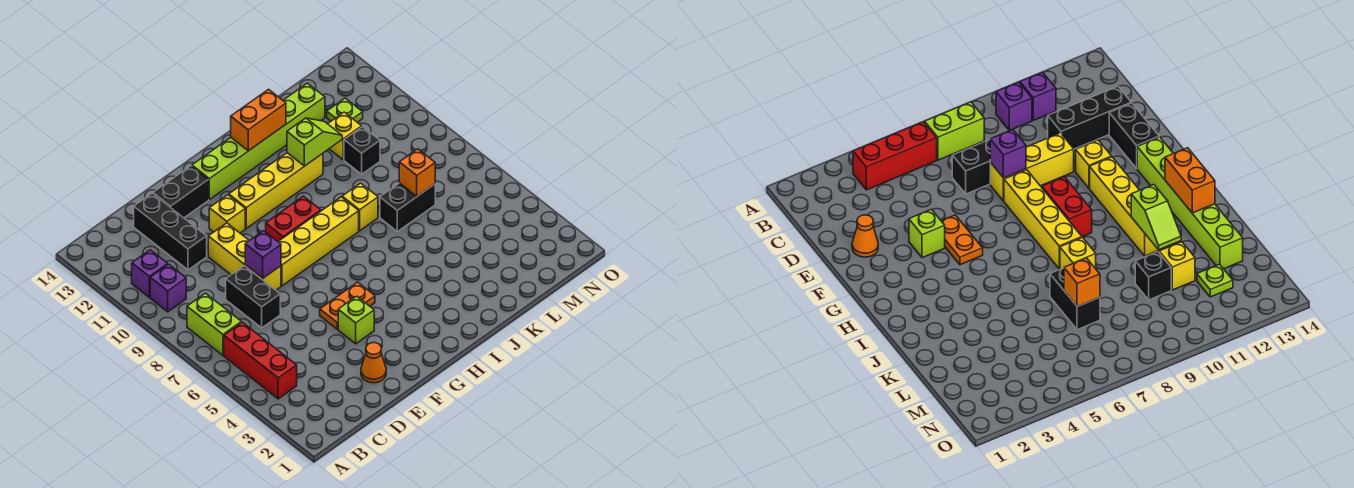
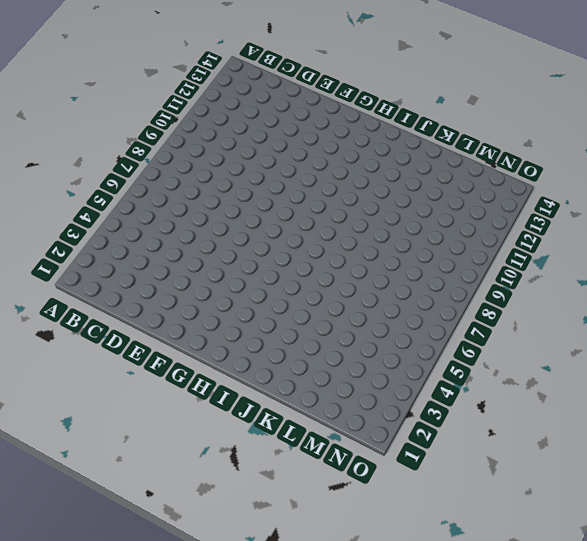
none -> red brick B4:B6 level 1
none -> lime brick B7:B8 level 1
none -> purple brick B10 level 1

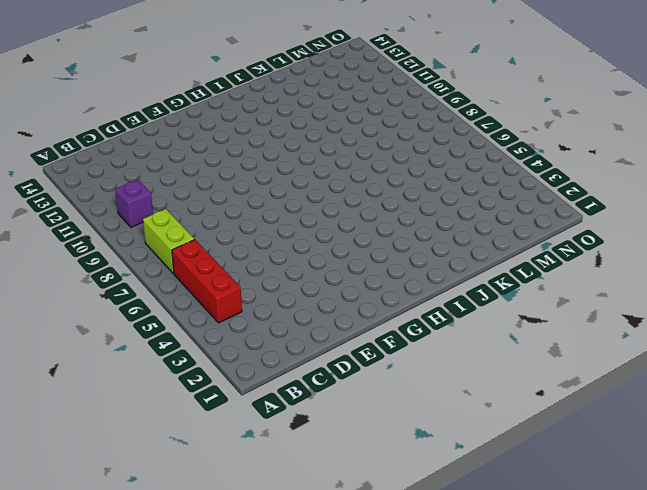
none -> purple brick B11 level 1
none -> black brick D7:D8 level 1
none -> black brick D11:D13 level 1

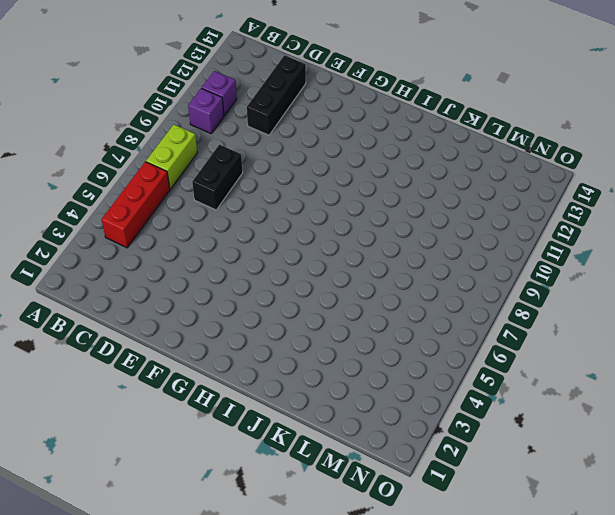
none -> orange cone E2 level 1
none -> yellow brick E8:E10 level 1
none -> black brick E13:F13 level 1

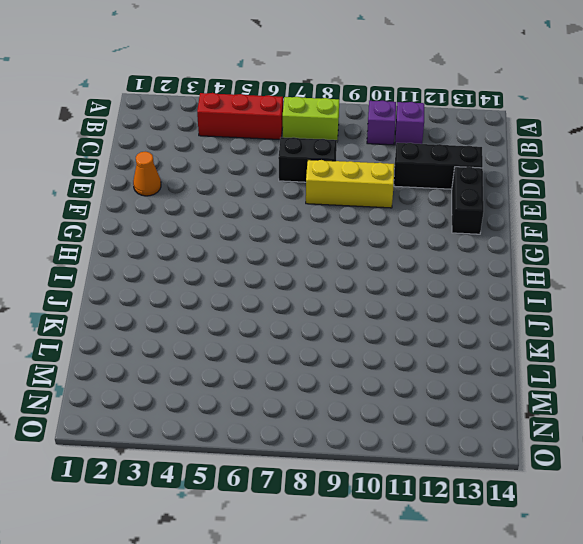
none -> lime brick F4 level 1
none -> orange plate F5:G5 level 1
none -> yellow brick F8:I8 level 1

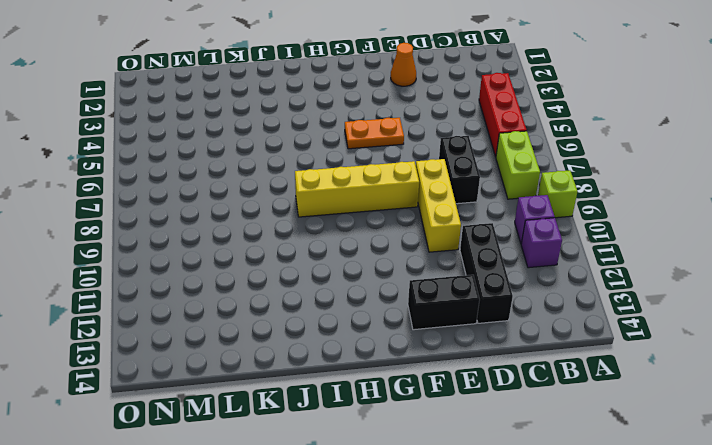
lime brick A9 level 1 -> lime brick F4 level 1
none -> yellow brick F11 level 1
none -> red brick G9:H9 level 1
none -> yellow brick G11:J11 level 1

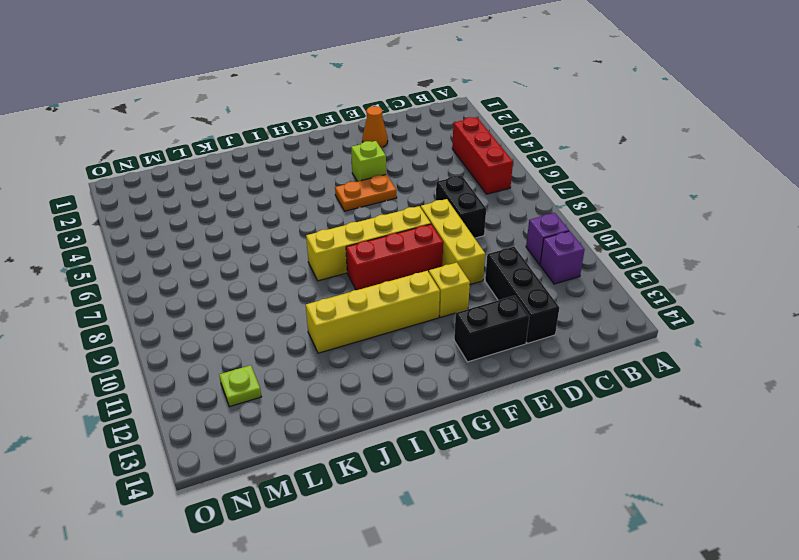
red brick F9:H9 level 1 -> red brick G9:H9 level 1
none -> lime brick B7:B8 level 1
none -> lime brick G13:L13 level 1
none -> yellow brick J8 level 1

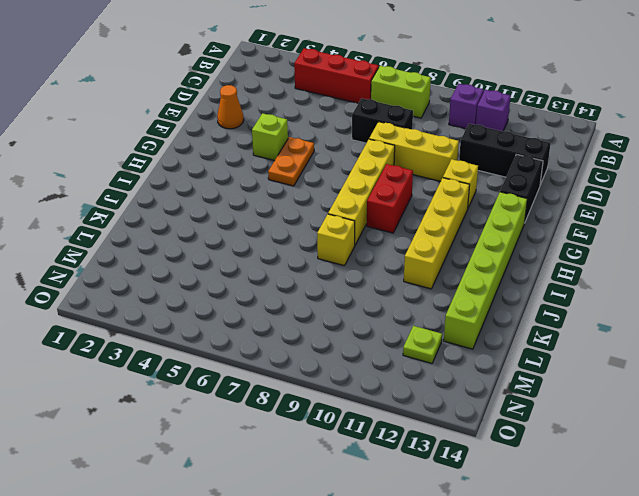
none -> black brick K7:L7 level 1
none -> black brick L10 level 1
none -> yellow brick L11 level 1

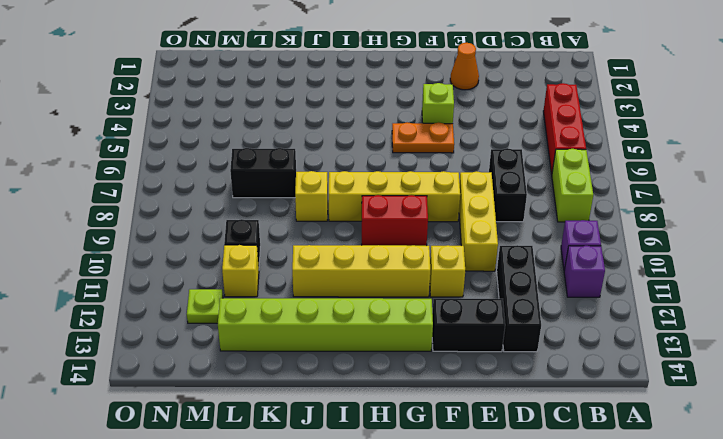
none -> purple brick E8 level 2
none -> orange brick I13:J13 level 2
none -> lime slope J11:K11 level 2 top J

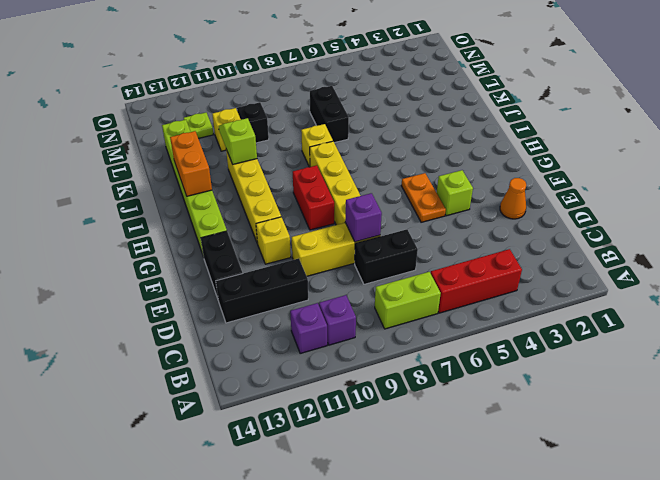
none -> orange brick L7 level 2

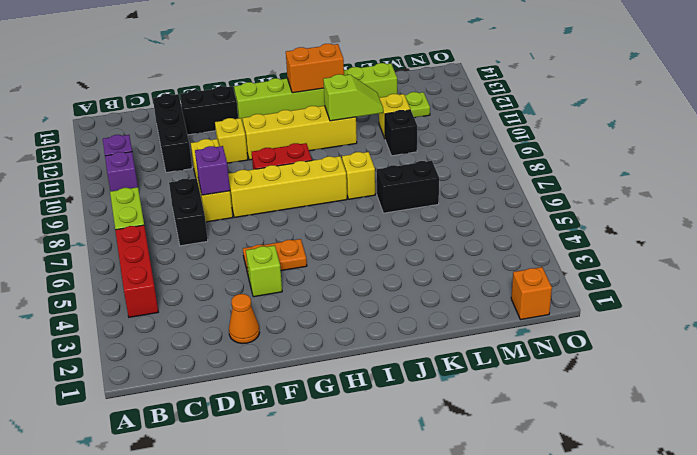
orange brick N1 level 1 -> orange brick L7 level 2

